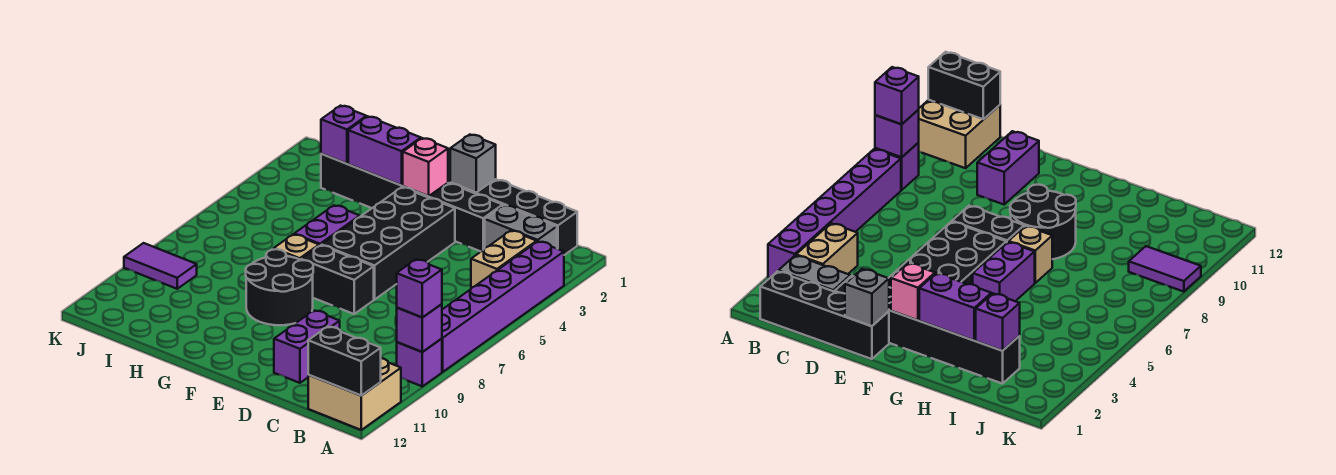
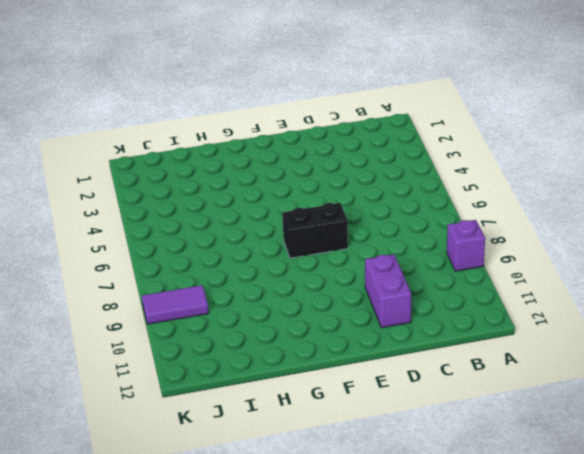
none -> purple brick A3:A8 level 1
none -> tan brick A11:B12 level 1
none -> black brick B1:E1 level 1

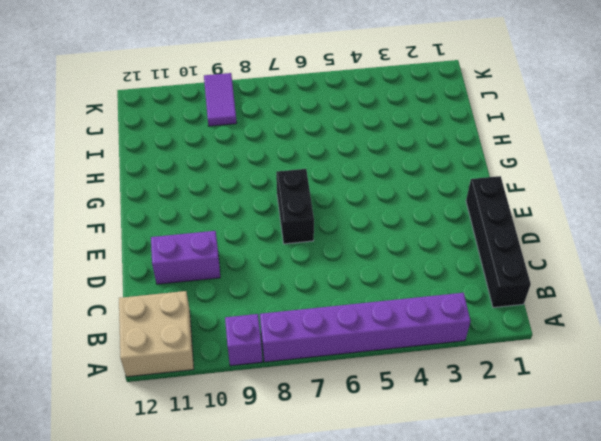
none -> grey brick B2:C2 level 1
none -> tan brick B3:B4 level 1
none -> black brick D2:I2 level 1

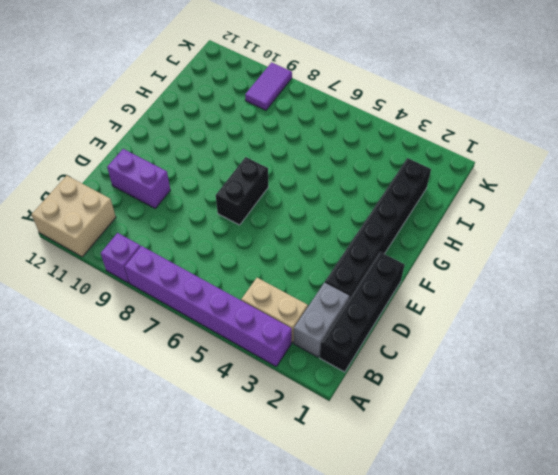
none -> black brick E3:F6 level 1
none -> black round brick F8:G9 level 1
none -> purple brick G5:G6 level 1

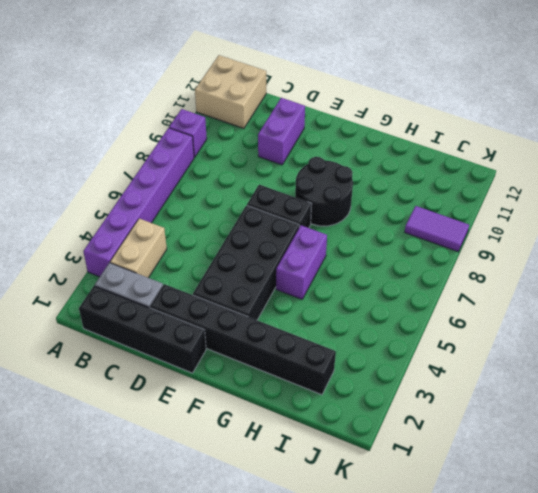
none -> tan brick G7 level 1
none -> purple brick A9 level 2
none -> black brick A12:B12 level 2

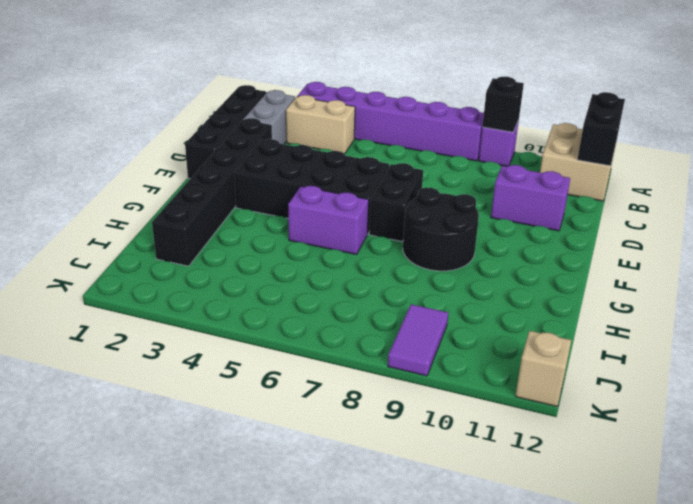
black brick A9 level 2 -> purple brick A9 level 2
tan brick K12 level 1 -> tan brick G7 level 1
none -> grey brick E1 level 2
none -> pink brick F2 level 2
none -> purple brick G2:H2 level 2

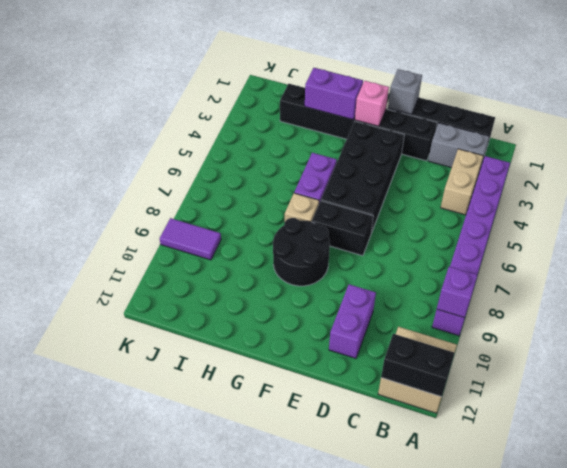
none -> purple brick I2 level 2
none -> purple brick A9 level 3

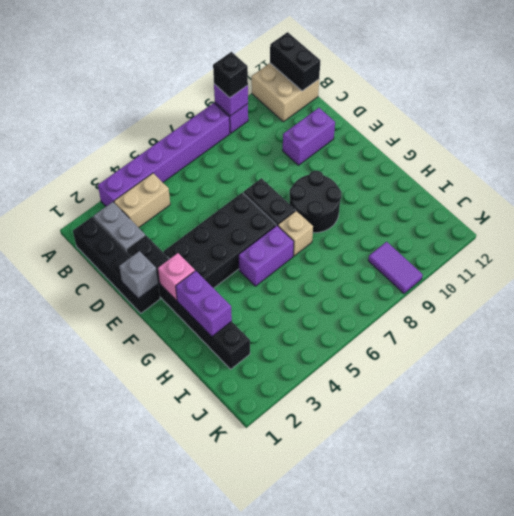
black brick A9 level 3 -> purple brick A9 level 3
none -> purple brick I2 level 2

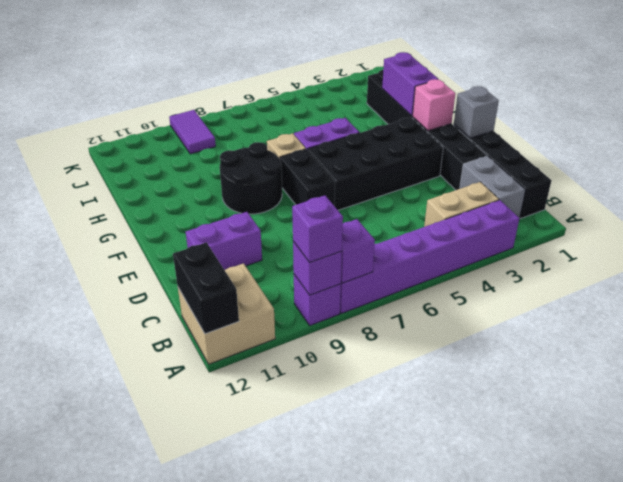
purple brick A8 level 2 -> purple brick I2 level 2

